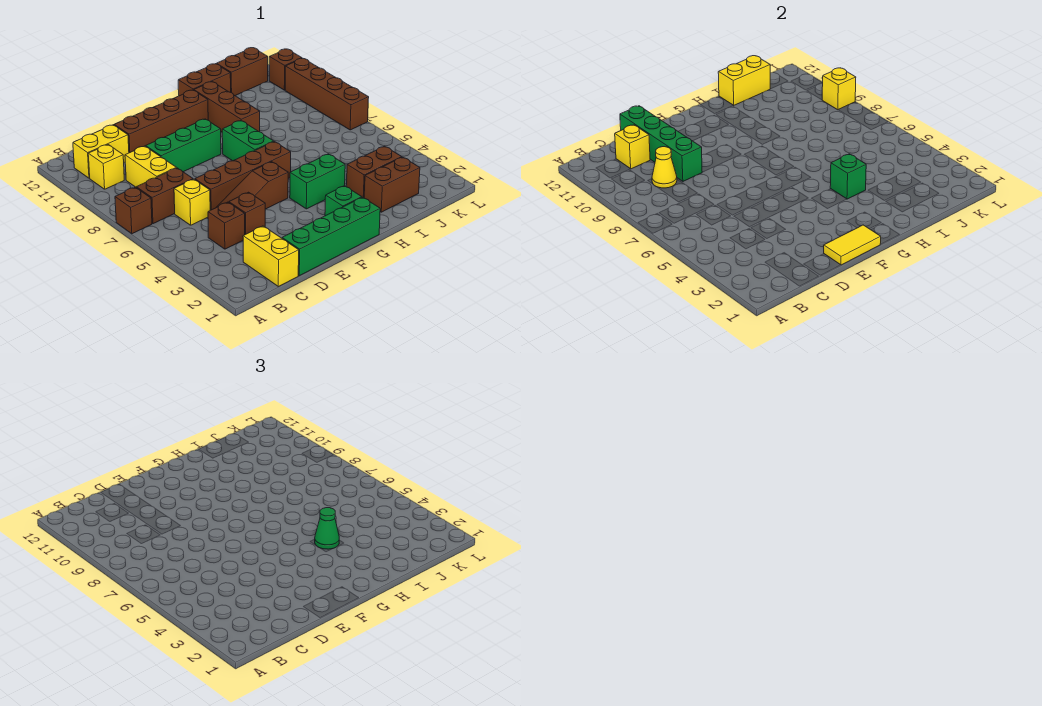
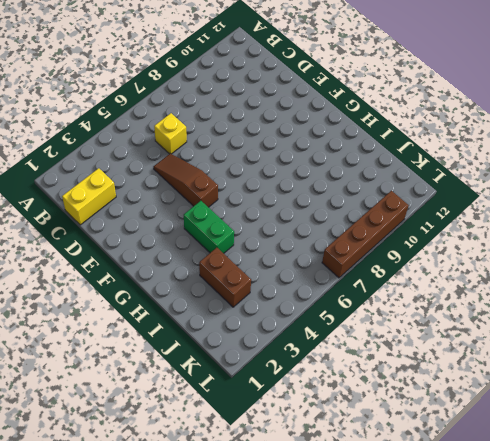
none -> brown brick A7 level 1
none -> brown brick B7:C7 level 1
none -> yellow brick B10 level 1
none -> yellow brick B11:C11 level 1

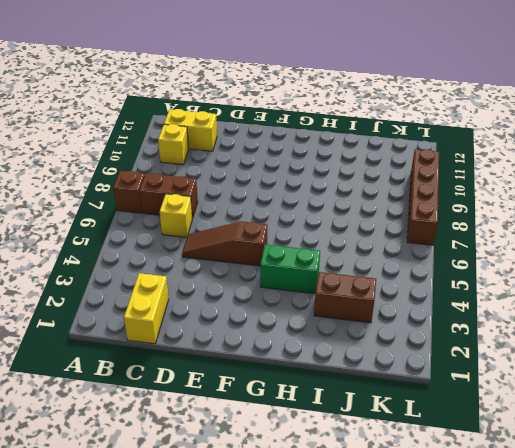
none -> brown brick C4 level 1
none -> yellow brick C8:C9 level 1
none -> green brick D1:G1 level 1
none -> brown brick D4 level 1

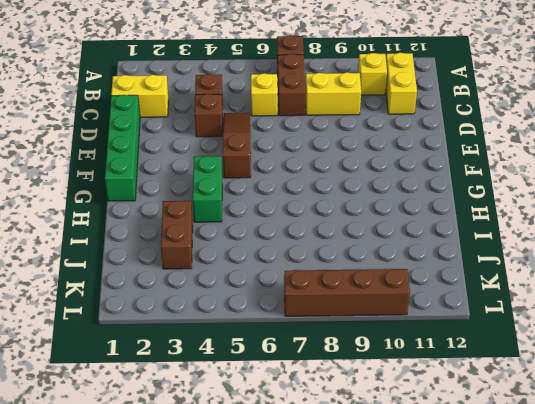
none -> brown brick D6:G6 level 1
none -> green brick D9:F9 level 1
none -> brown brick D11:G11 level 1
none -> green brick G2 level 1

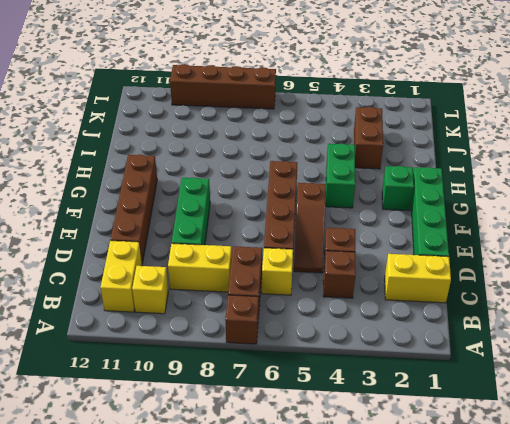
none -> green brick G7:G8 level 1
none -> brown brick H9:H11 level 1
none -> brown brick H12:I12 level 1
none -> brown brick I2:J2 level 1

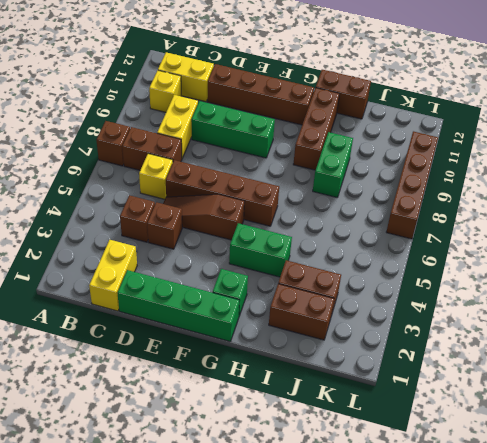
green brick I8:I9 level 1 -> green brick G7:G8 level 1
none -> brown brick J12:K12 level 1
none -> brown brick L11 level 1
none -> yellow cone C9 level 2
none -> yellow brick C11 level 2

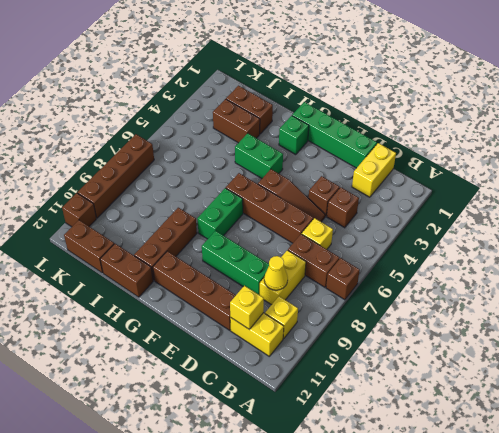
none -> green brick D9:D12 level 2
none -> yellow tile E1:F1 level 2
none -> green brick H4 level 2
none -> yellow brick I12:J12 level 2

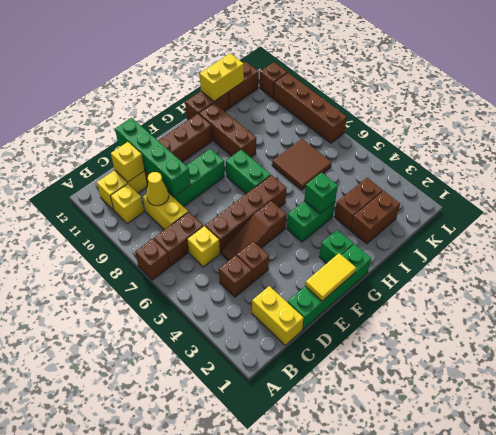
brown tile I6:J7 level 1 -> none
none -> yellow brick L9 level 2
none -> green cone H4 level 3

